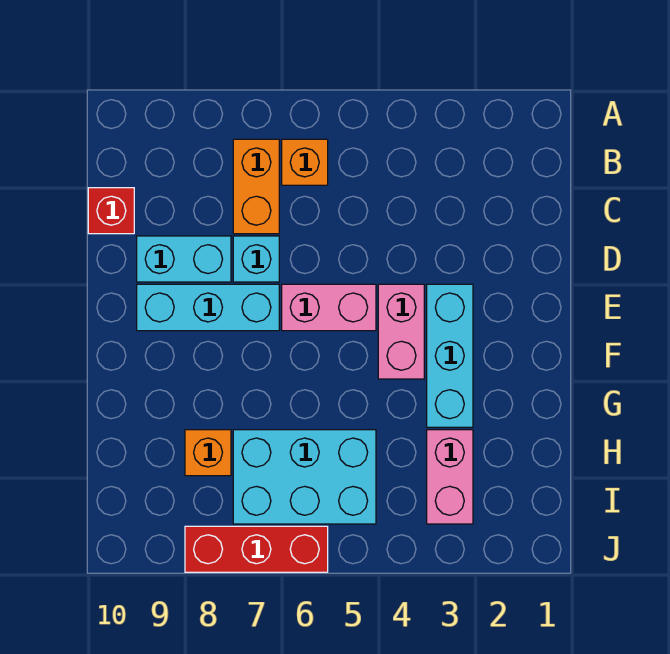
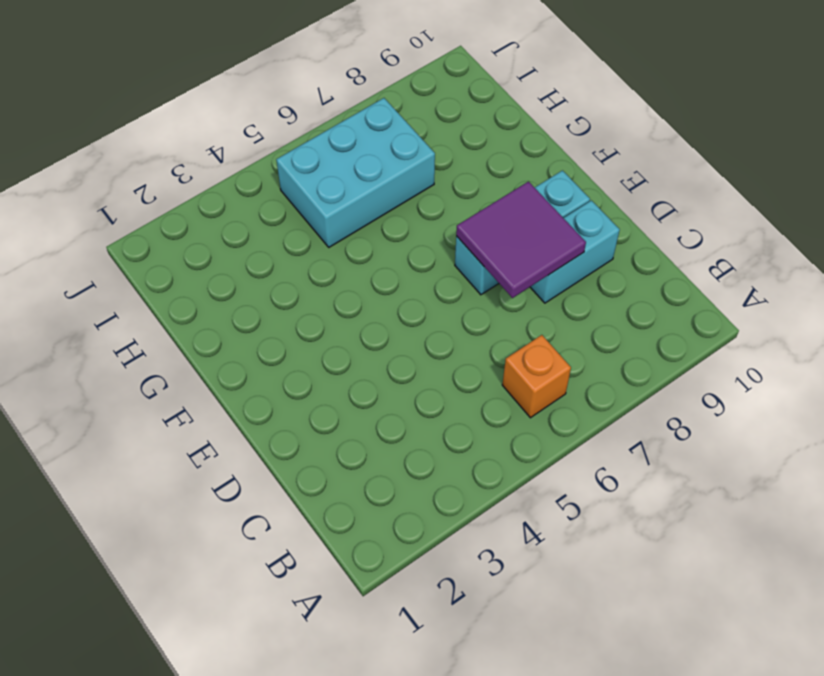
purple tile D7:E8 level 2 -> none
none -> orange brick B7:C7 level 1
none -> red brick C10 level 1
none -> cyan brick D7 level 1

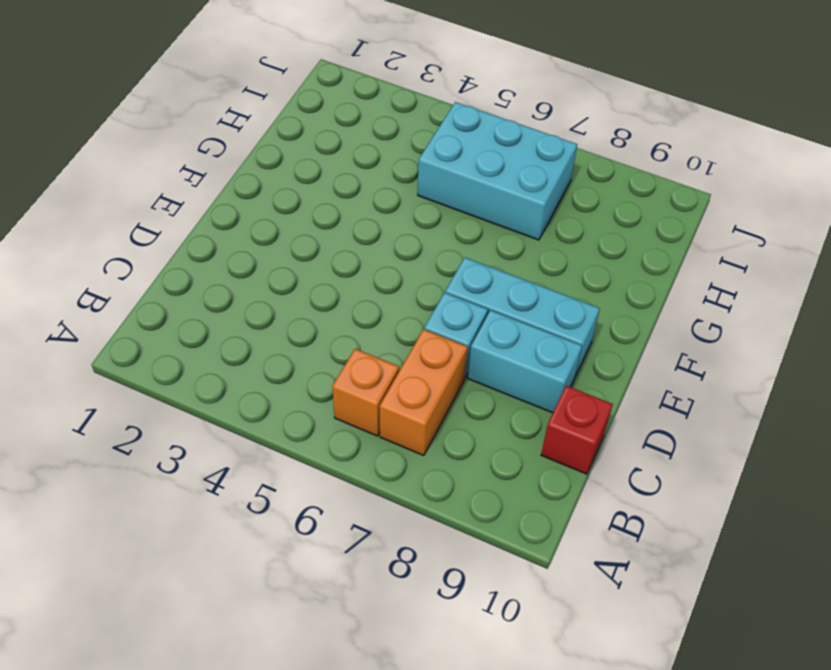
none -> cyan brick E3:G3 level 1
none -> pink brick E4:F4 level 1
none -> pink brick E5:E6 level 1

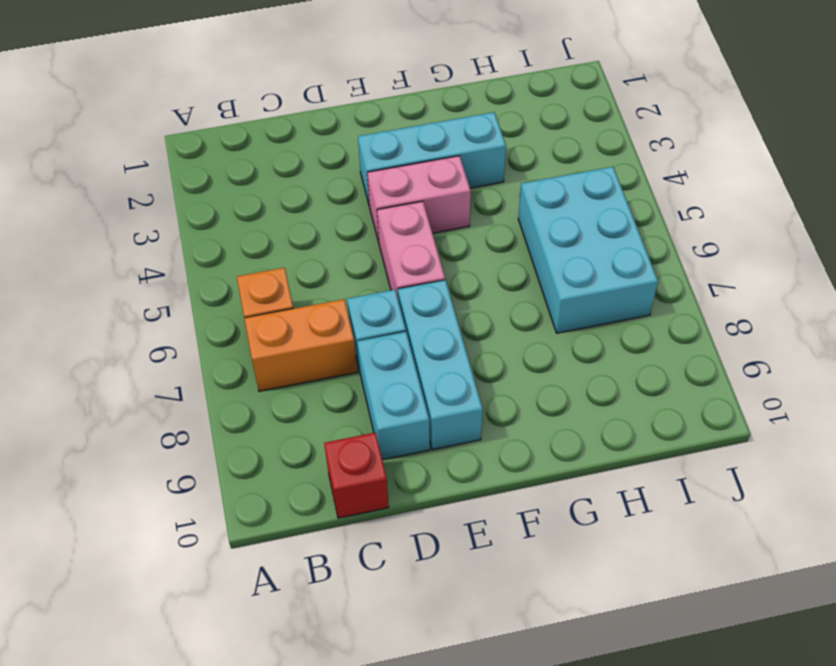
none -> pink brick H3:I3 level 1
none -> orange brick H8 level 1
none -> red brick J6:J8 level 1

